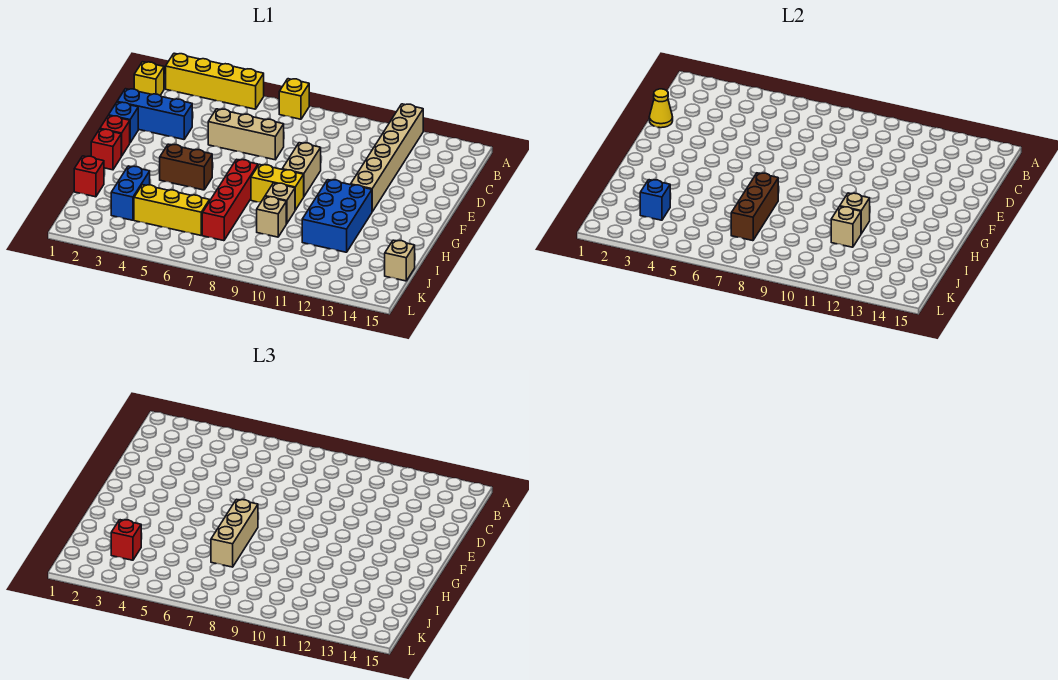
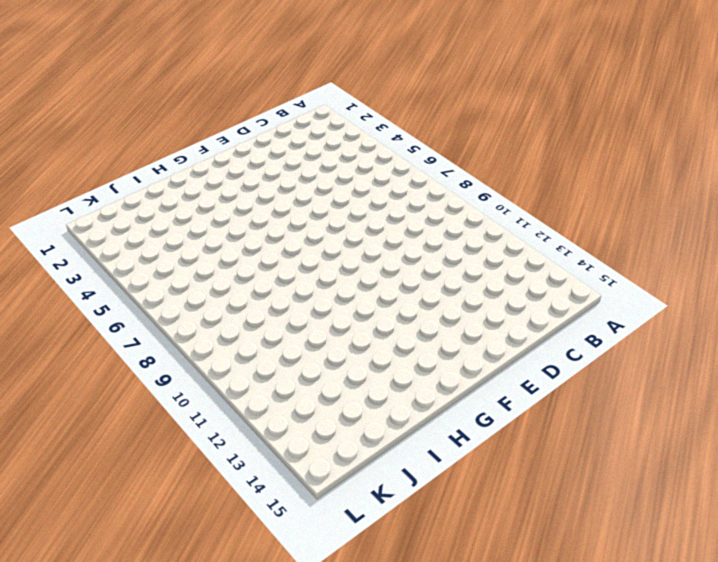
none -> yellow brick A2:A5 level 1
none -> yellow brick A7 level 1
none -> tan brick A12:F12 level 1

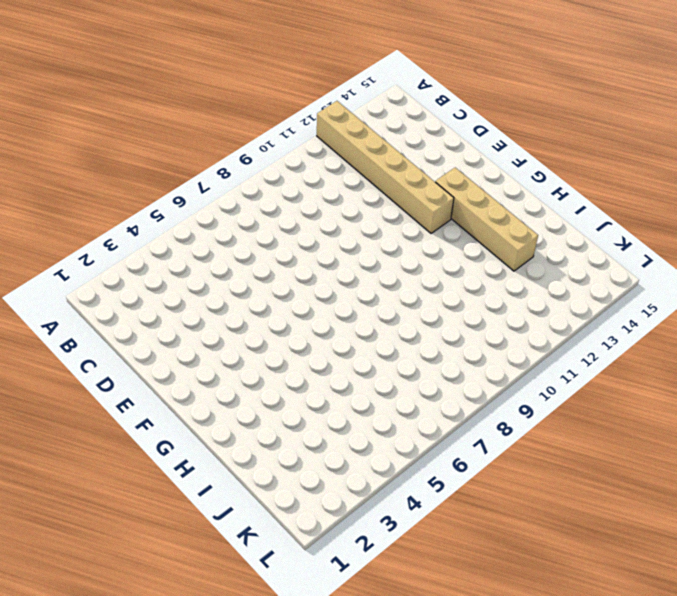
tan brick F13:I13 level 1 -> none
none -> yellow brick A2:A5 level 1
none -> yellow brick A7 level 1
none -> yellow brick B1 level 1

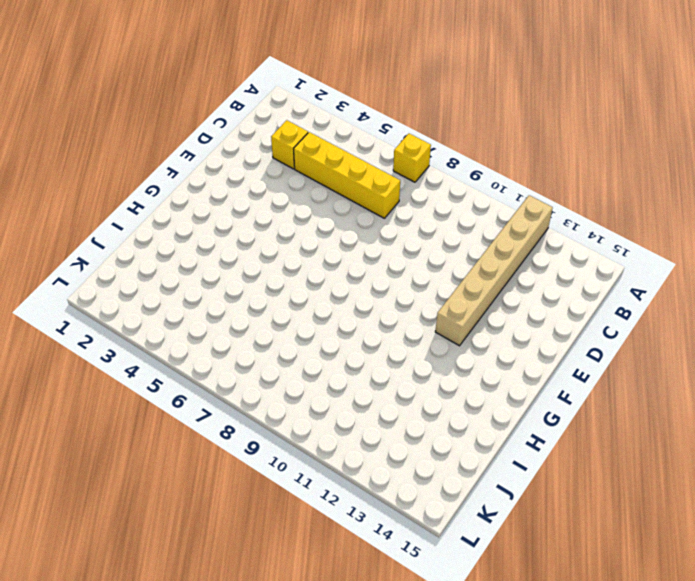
yellow brick C3 level 1 -> yellow brick B1 level 1
yellow brick C4:C7 level 1 -> yellow brick A2:A5 level 1
none -> blue brick D1:D3 level 1
none -> tan brick D5:D7 level 1
none -> blue brick E1 level 1

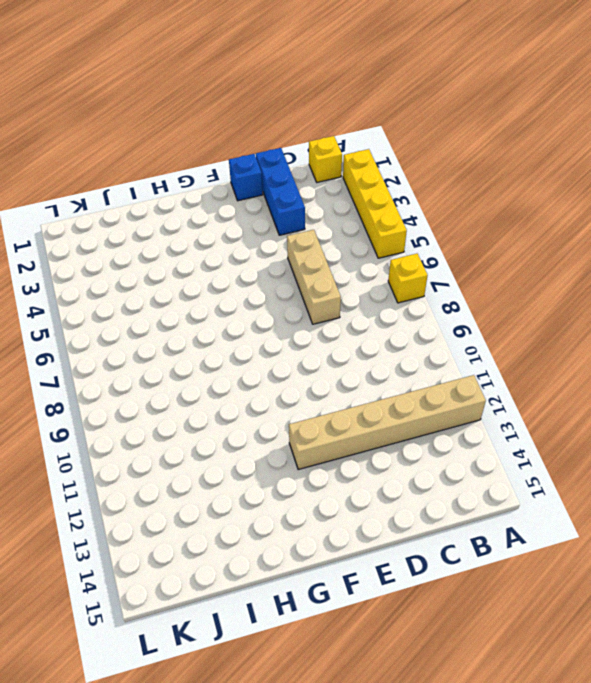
none -> tan brick E9:F9 level 1
none -> red brick F1 level 1
none -> red brick G1 level 1

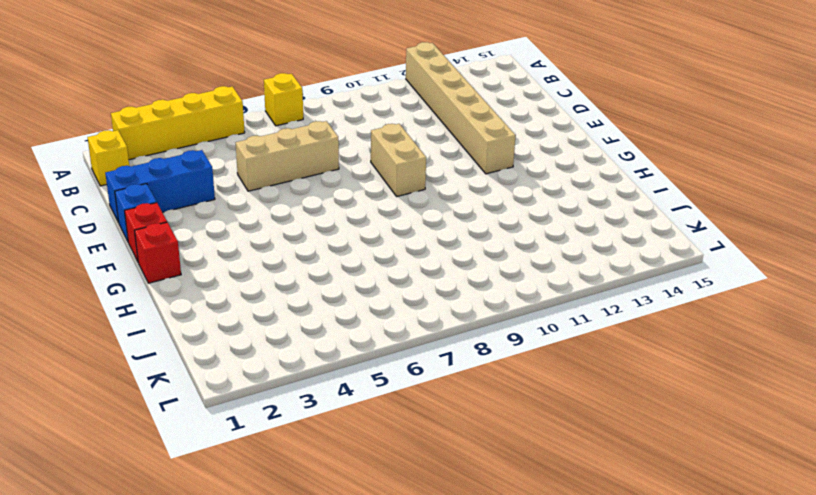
none -> brown brick G4:G5 level 1
none -> red brick G7:J7 level 1
none -> yellow brick G8:G9 level 1

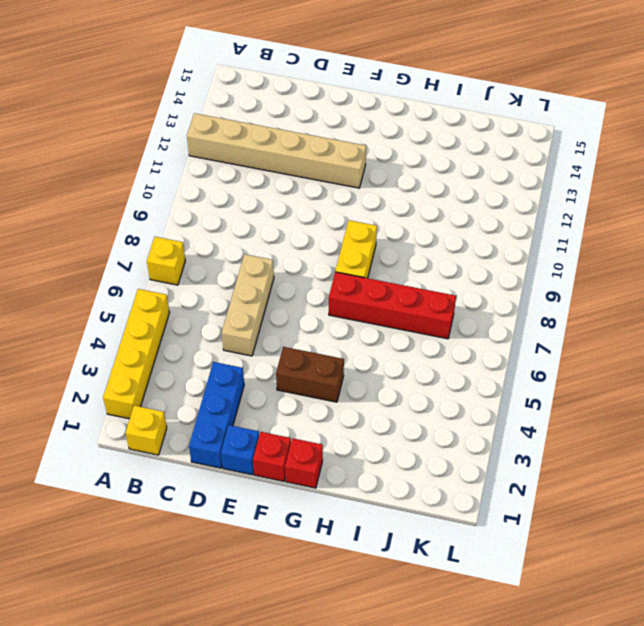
brown brick F4:G4 level 1 -> brown brick G4:G5 level 1
none -> tan brick E9:F9 level 1
none -> blue brick G11:I12 level 1
none -> tan brick H9 level 1

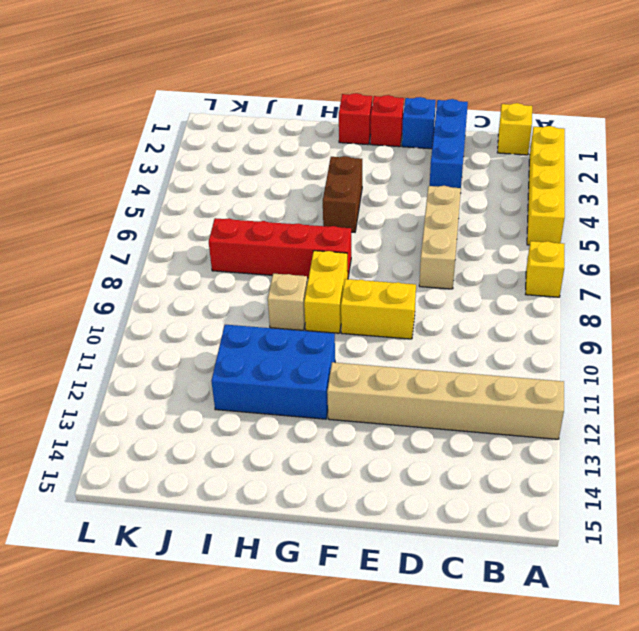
yellow brick E9:F9 level 1 -> tan brick E9:F9 level 1
none -> red brick I1 level 1
none -> blue brick I3:J3 level 1
none -> tan brick I9 level 1

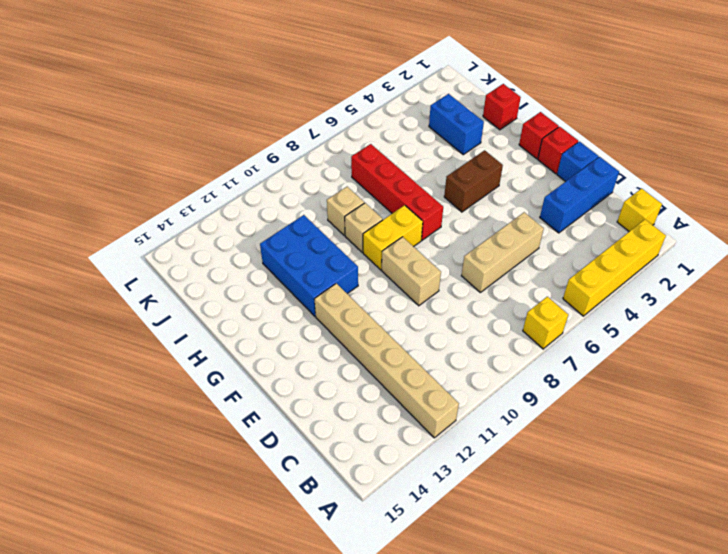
none -> yellow brick J4:J6 level 1
none -> tan brick J15 level 1
none -> yellow cone D1 level 2

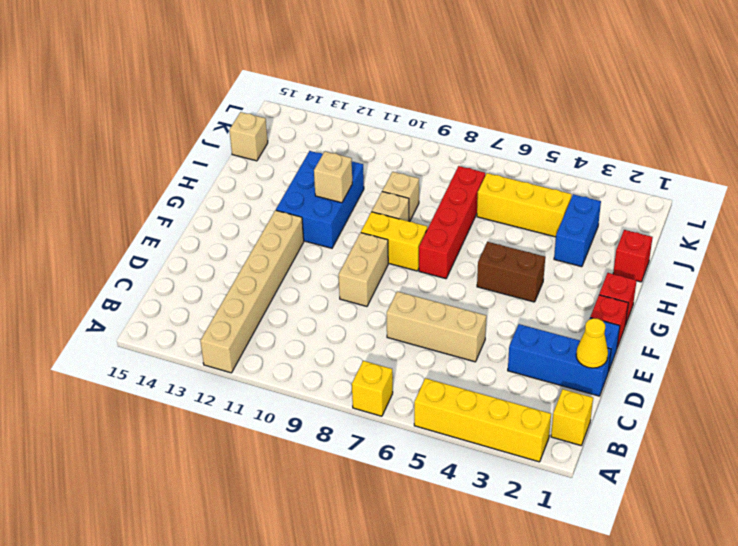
none -> brown brick H7:J7 level 2
none -> tan brick I11 level 2
none -> blue brick J3 level 2

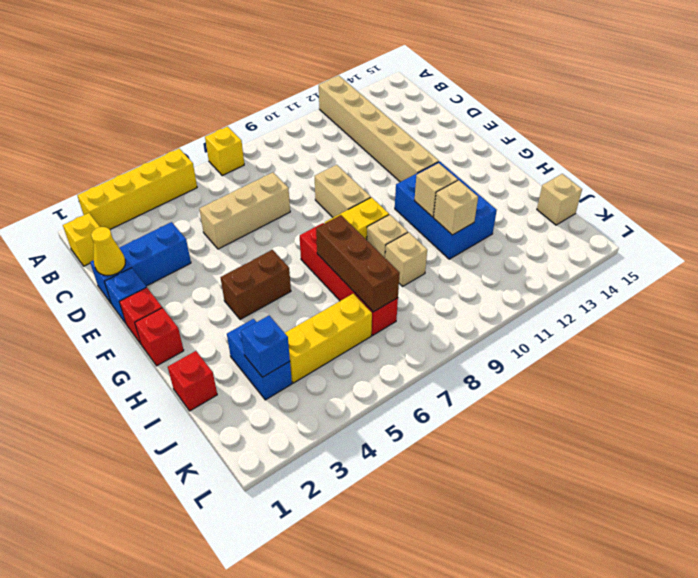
none -> tan brick G7:I7 level 3
none -> red brick J3 level 3

